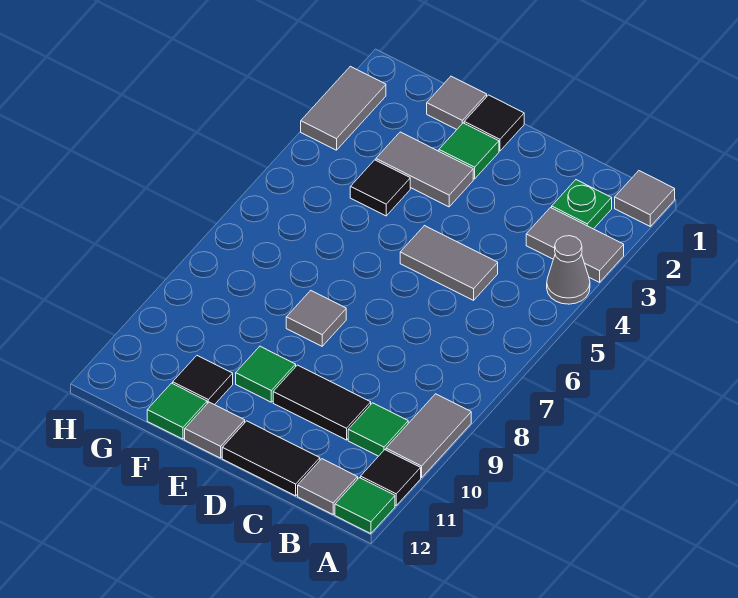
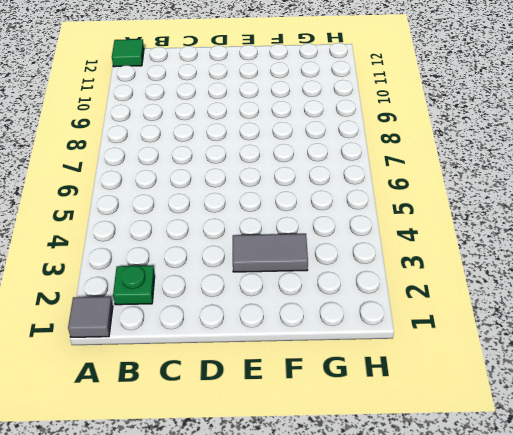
none -> grey tile A3:B3 level 1
none -> grey cone A4 level 1
none -> grey tile A9:A10 level 1

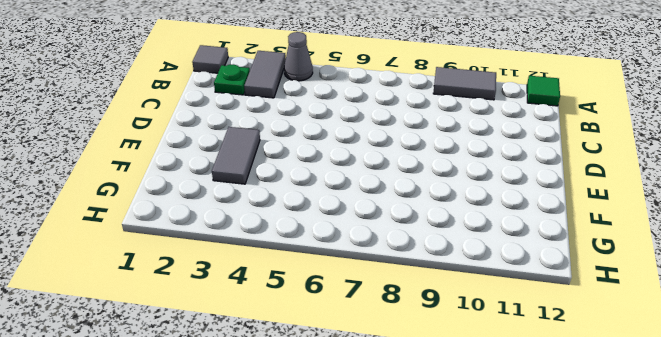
none -> black tile A11 level 1
none -> green tile B10 level 1
none -> grey tile B12 level 1

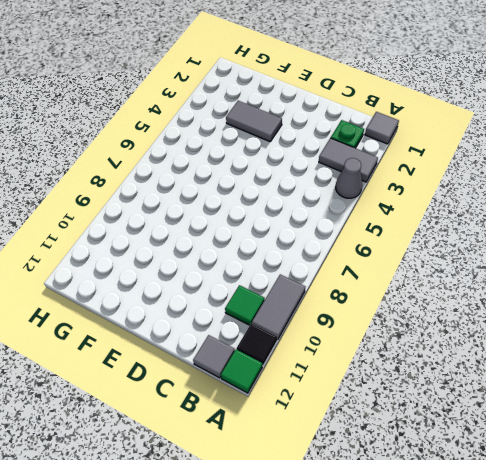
none -> grey tile C5:D5 level 1
none -> black tile C10:D10 level 1
none -> black tile C12:D12 level 1

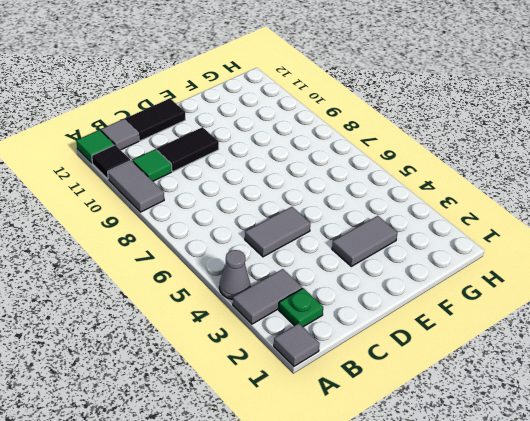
none -> black tile E1 level 1
none -> green tile E2 level 1
none -> grey tile E8 level 1

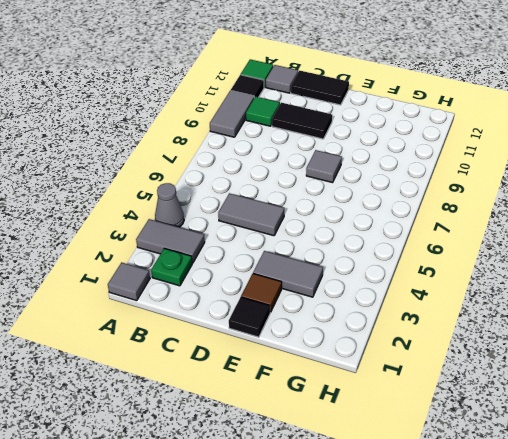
brown tile E2 level 1 -> green tile E2 level 1
none -> green tile E10 level 1
none -> grey tile E12 level 1
none -> grey tile F1 level 1

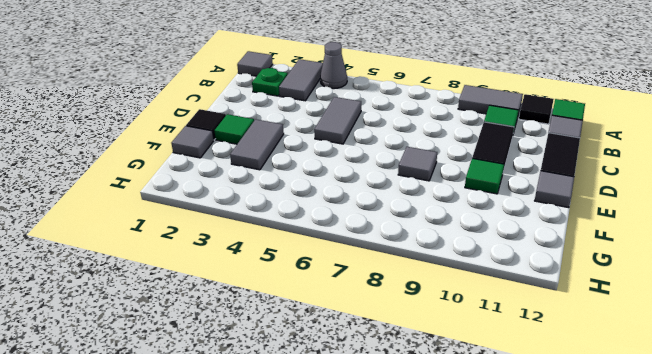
none -> black tile F4 level 1
none -> black tile F11 level 1
none -> green tile F12 level 1

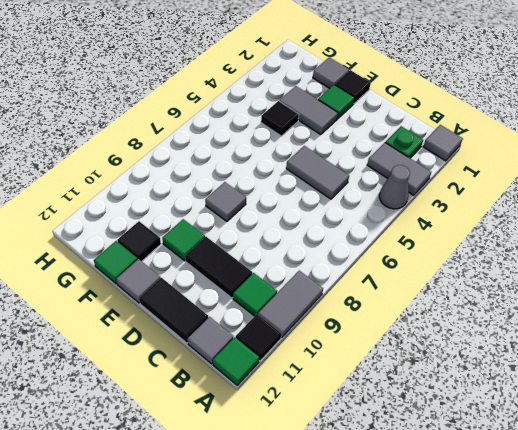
none -> grey tile H2:H3 level 1

